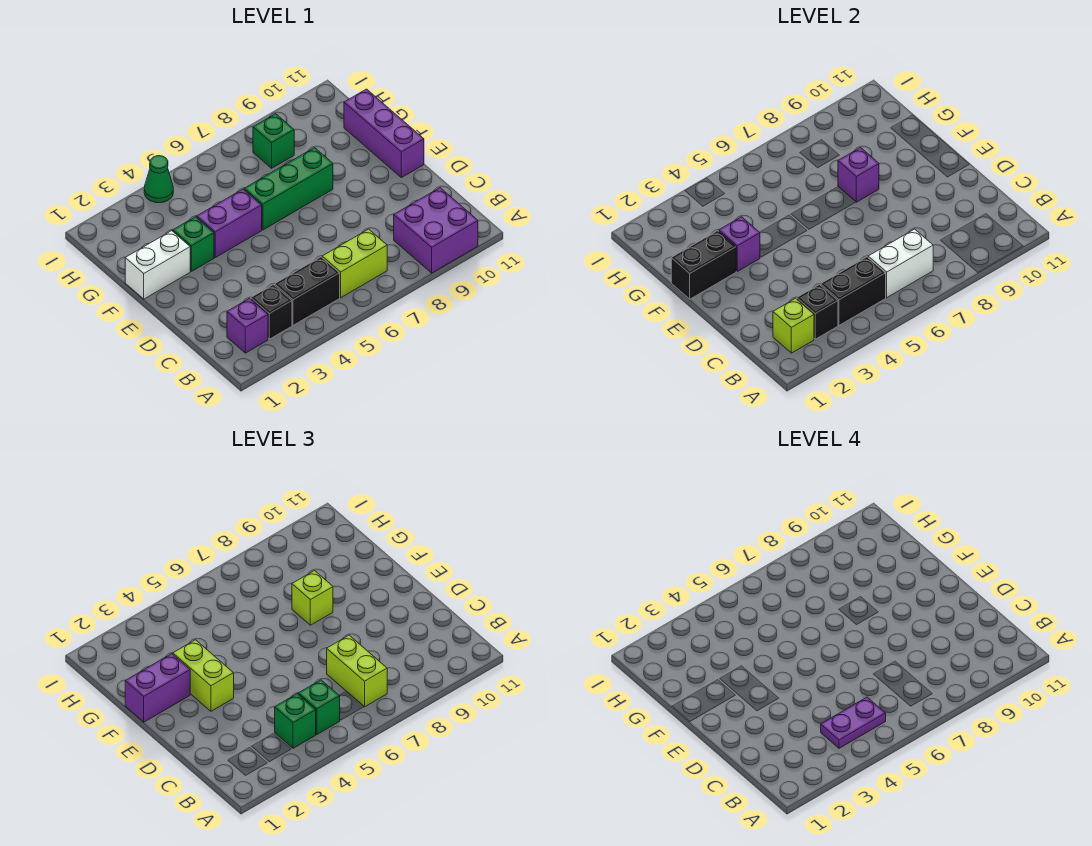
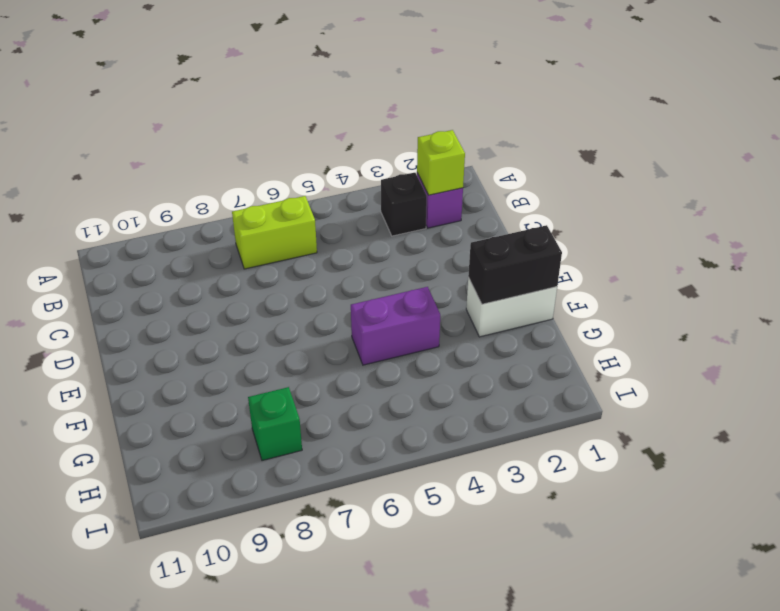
none -> purple brick A9:B10 level 1
none -> black brick B4:B5 level 1
none -> purple brick E11:G11 level 1

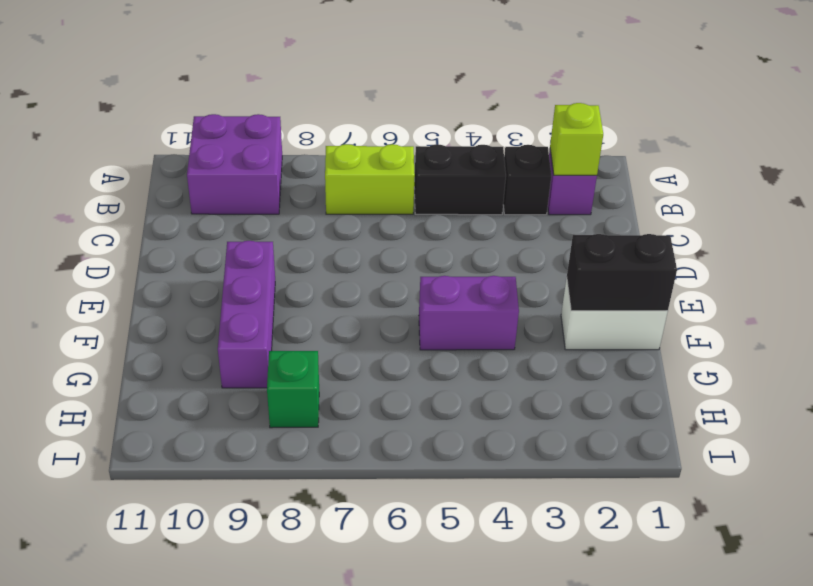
purple brick E9:G9 level 1 -> purple brick E11:G11 level 1
none -> green brick F3 level 1
none -> green brick F6:F8 level 1
none -> green cone I4 level 1

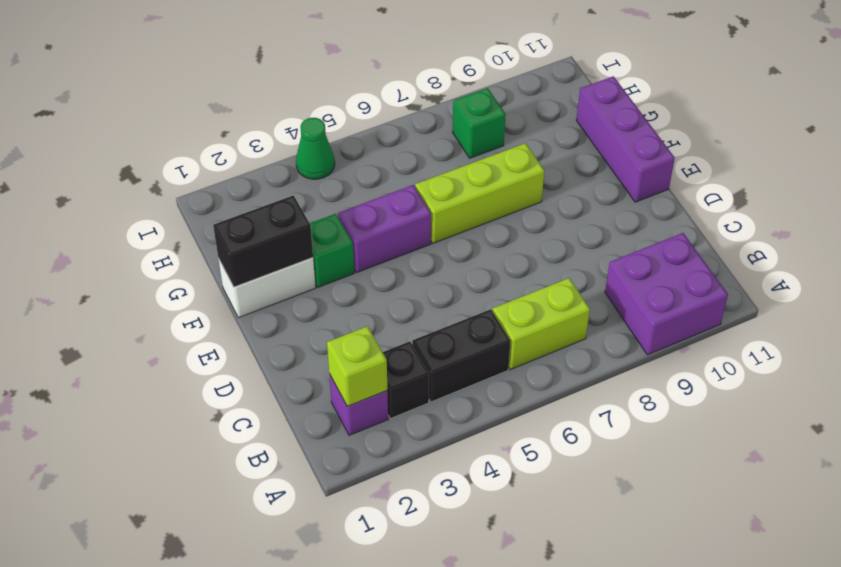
lime brick F6:F8 level 1 -> green brick F6:F8 level 1
none -> black brick B3 level 2
none -> black brick B4:B5 level 2
none -> white brick B6:B7 level 2

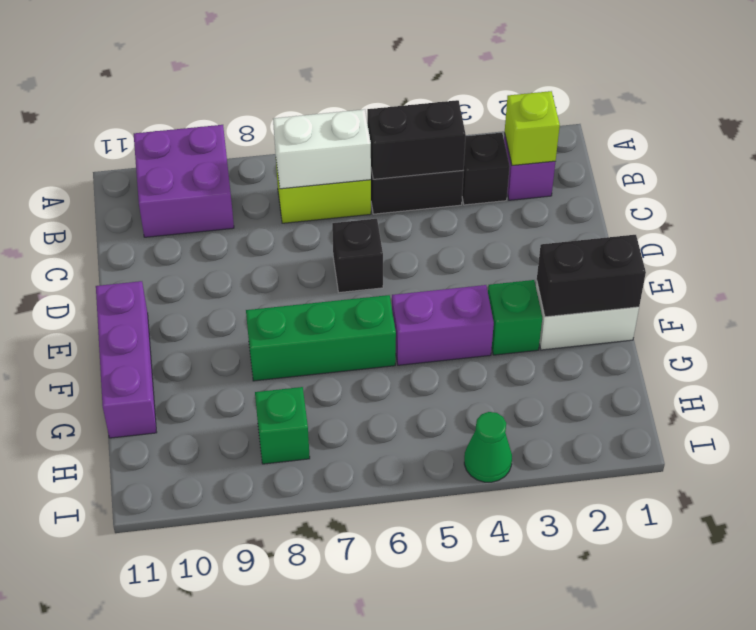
black brick D6 level 1 -> black brick B3 level 2
none -> purple brick F3 level 2
none -> purple brick F8 level 2
none -> green brick B4 level 3

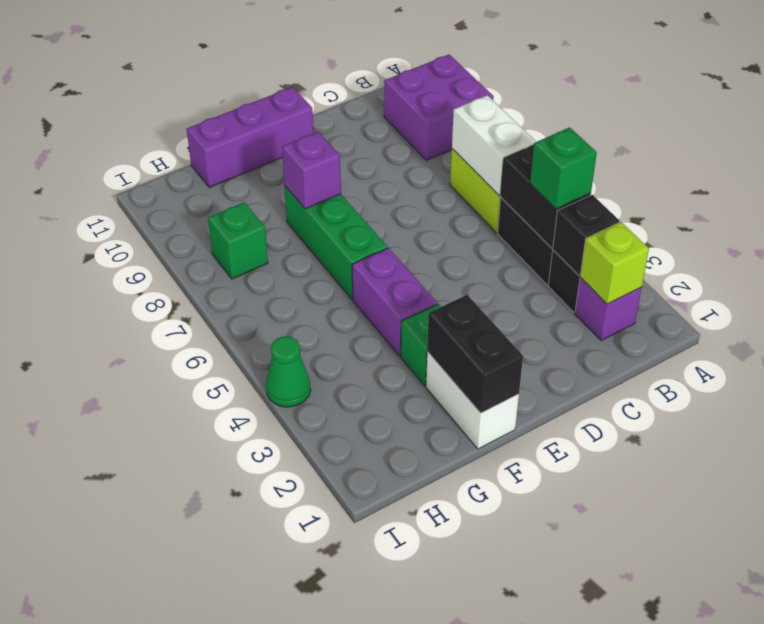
none -> purple brick F3 level 2
none -> green brick B5 level 3
none -> lime brick B7:C7 level 3

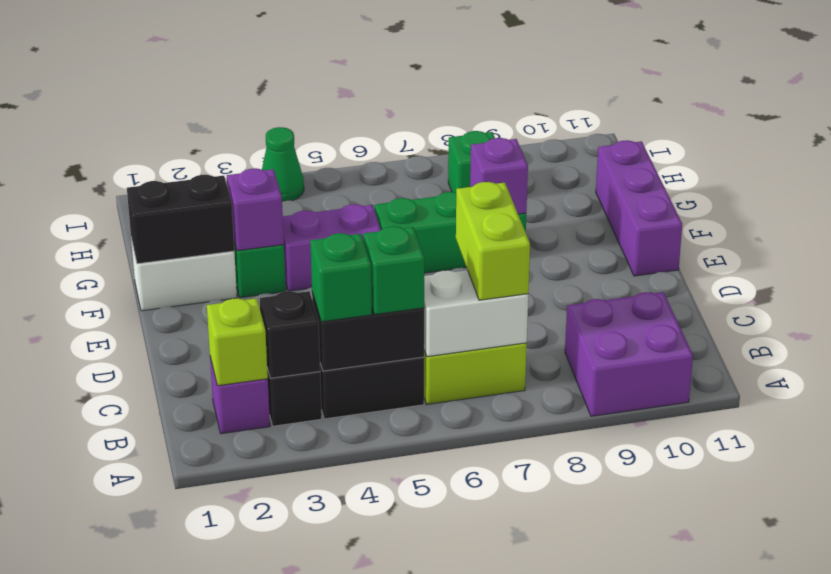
none -> lime brick E3:F3 level 3
none -> purple brick F1:F2 level 3
none -> lime brick F8 level 3

